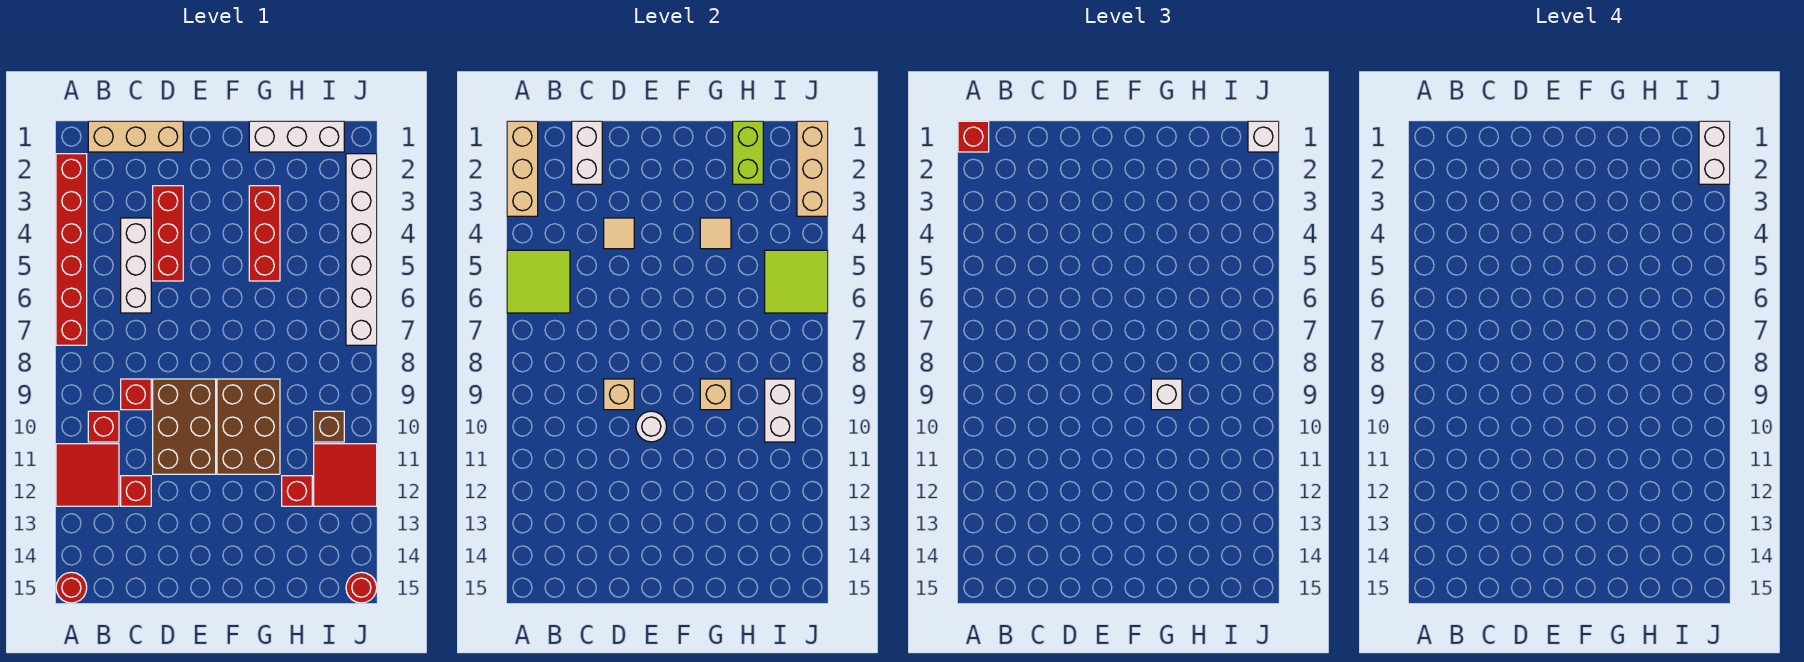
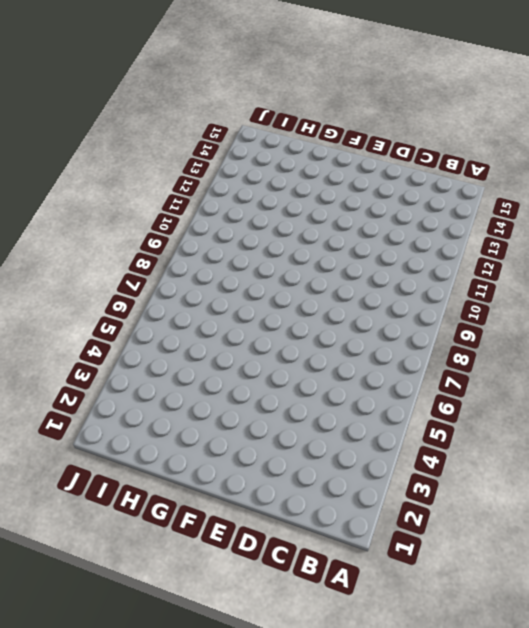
none -> red brick A2:A7 level 1
none -> red tile A11:B12 level 1
none -> red round brick A15 level 1
none -> tan brick B1:D1 level 1

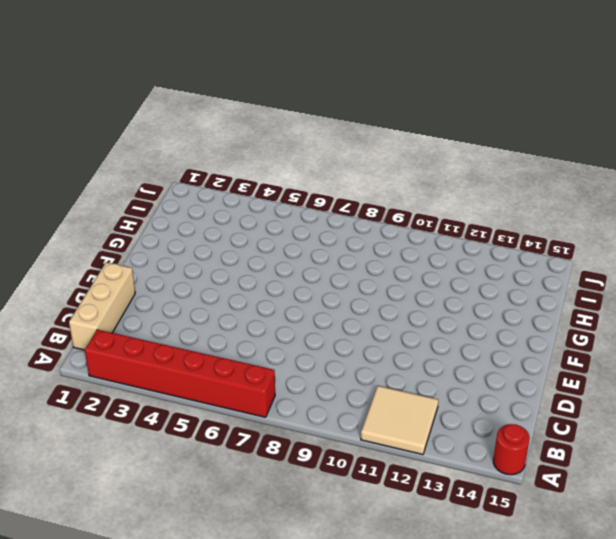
tan tile A11:B12 level 1 -> red tile A11:B12 level 1
none -> red brick B10 level 1
none -> white brick C4:C6 level 1
none -> red brick C9 level 1
none -> red brick C12 level 1

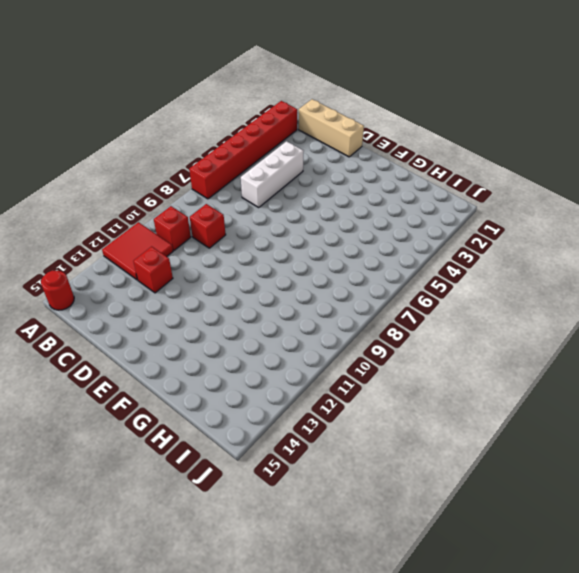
none -> red brick D3:D5 level 1
none -> brown brick D9:E11 level 1
none -> brown brick F9:G11 level 1
none -> white brick G1:I1 level 1

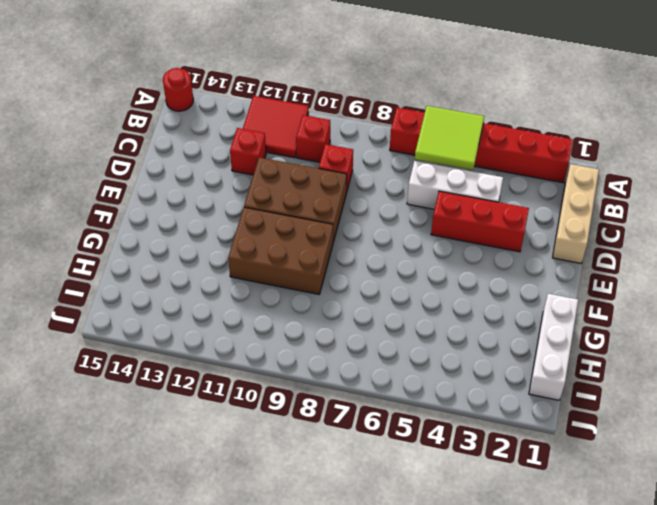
none -> red brick G3:G5 level 1
none -> red brick H12 level 1
none -> brown brick I10 level 1
none -> red tile I11:J12 level 1

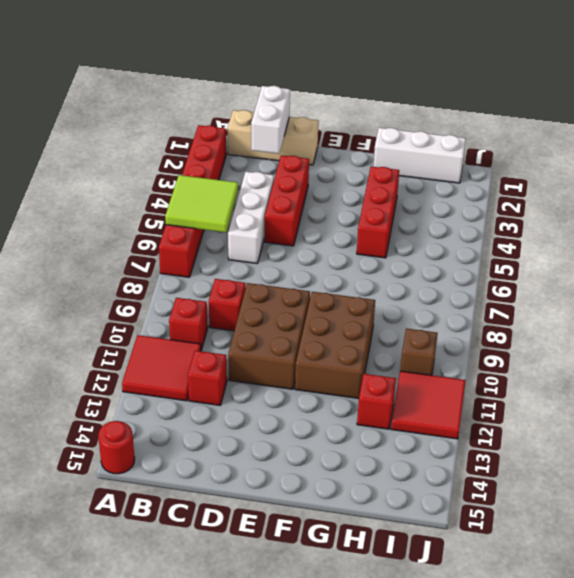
none -> white brick J2:J7 level 1
none -> red round brick J15 level 1
none -> tan brick A1:A3 level 2
none -> tan tile D4 level 2

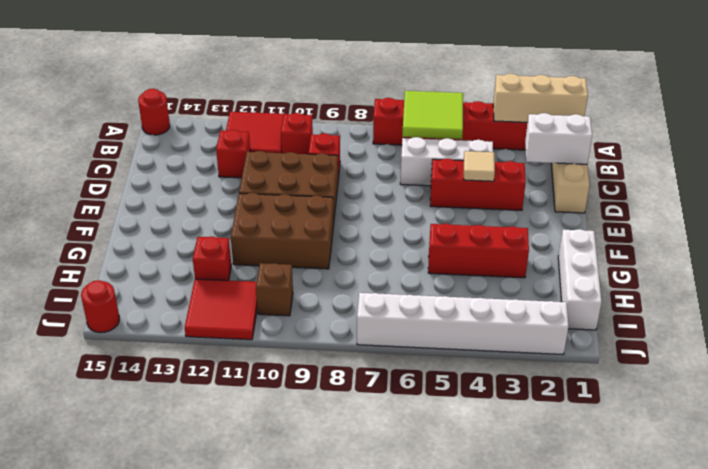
none -> tan brick D9 level 2
none -> white round brick E10 level 2
none -> tan tile G4 level 2
none -> tan brick G9 level 2

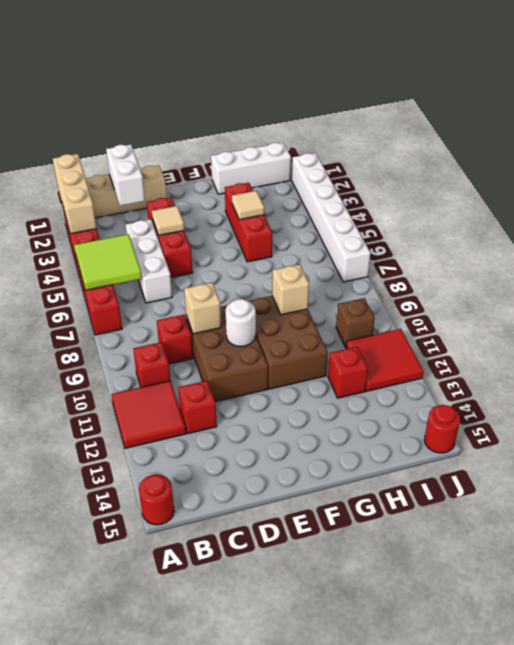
none -> lime brick H1:H2 level 2
none -> lime tile I5:J6 level 2
none -> white brick I9:I10 level 2
none -> tan brick J1:J3 level 2

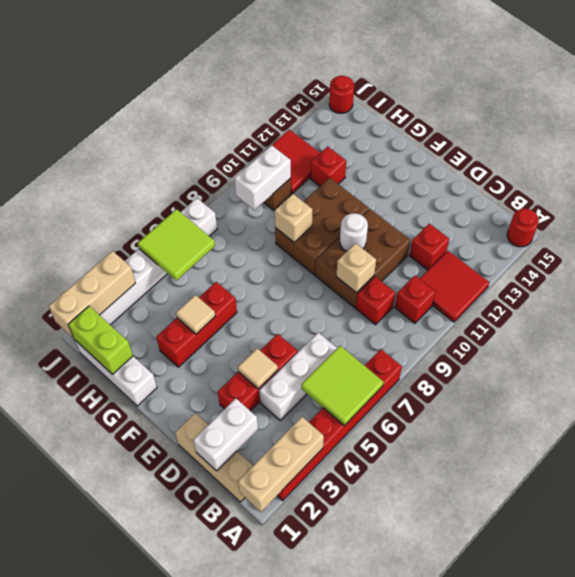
lime brick H1:I1 level 2 -> lime brick H1:H2 level 2
none -> red brick A1 level 3
none -> white brick G9 level 3
none -> white brick J1 level 3
none -> white brick J1:J2 level 4

